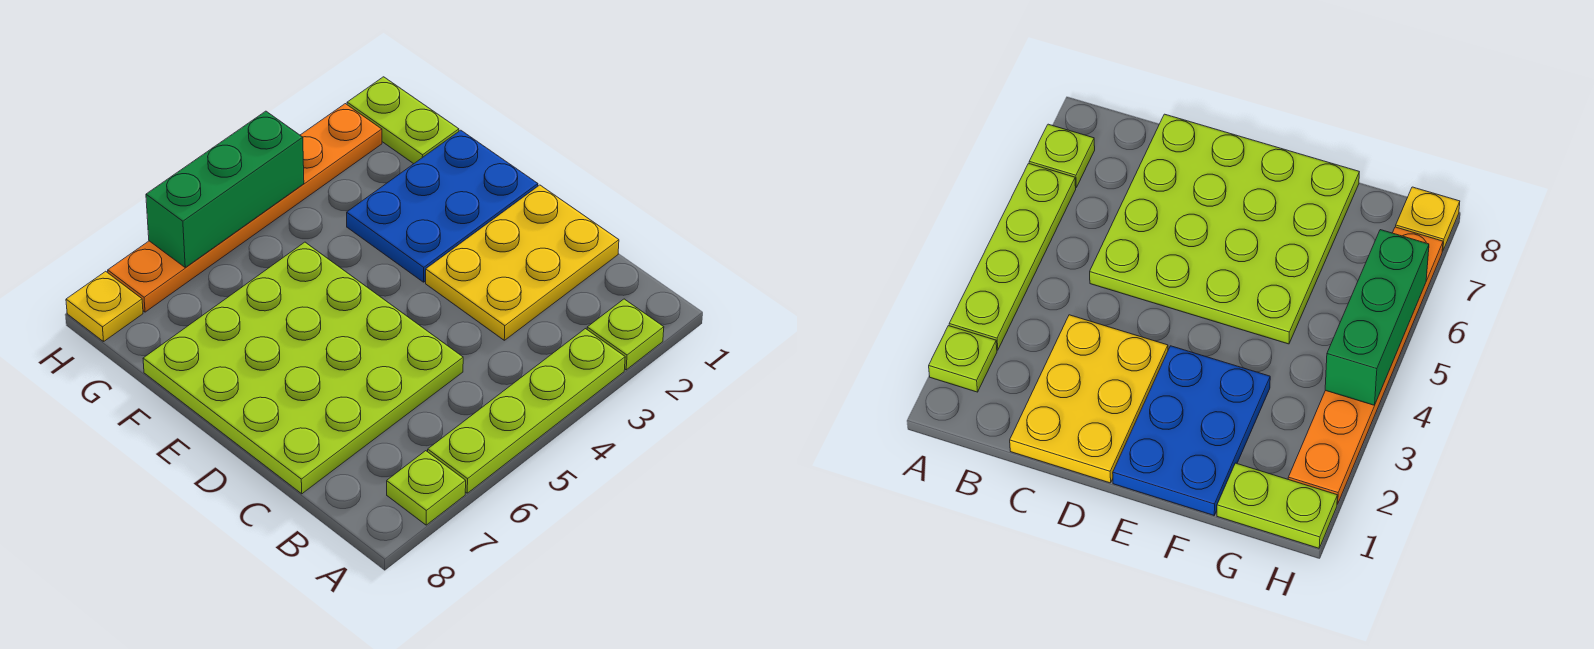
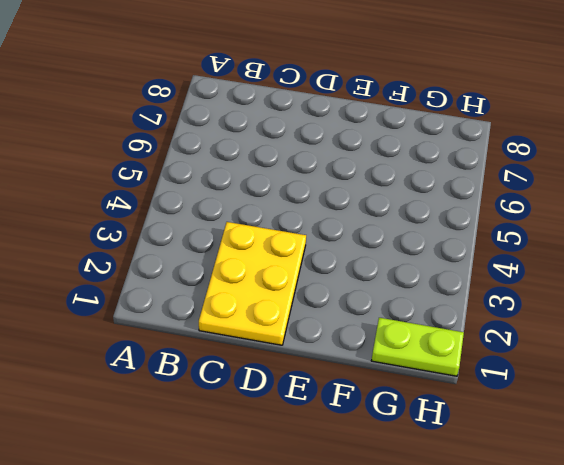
none -> lime plate A2 level 1
none -> lime plate A3:A6 level 1

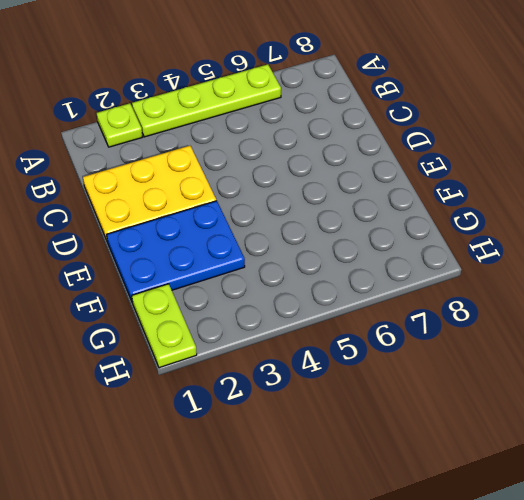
none -> lime plate A7 level 1
none -> lime plate C5:F8 level 1

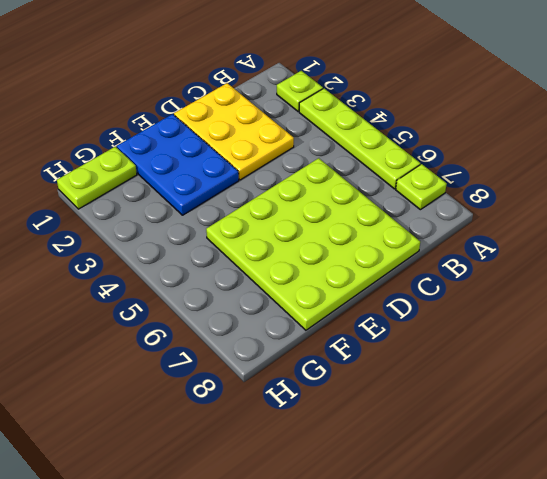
none -> orange plate H2:H7 level 1
none -> yellow plate H8 level 1

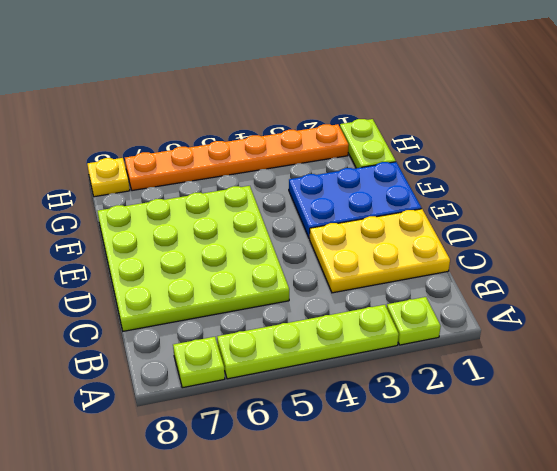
none -> green brick H4:H6 level 2

